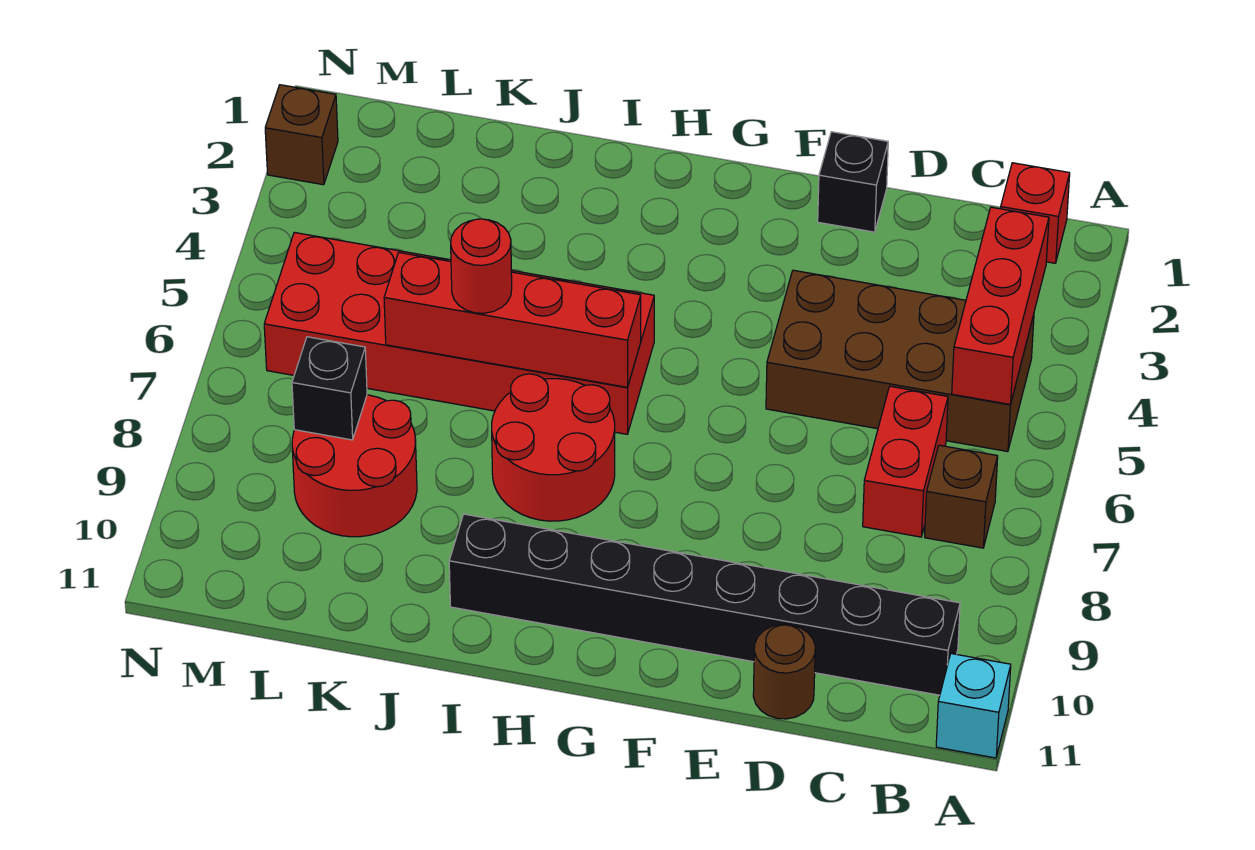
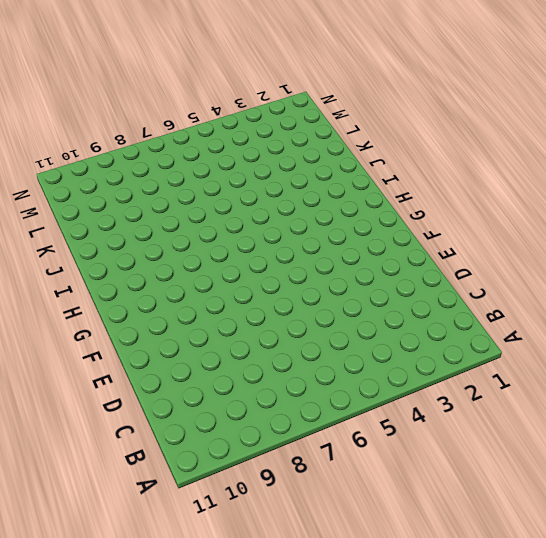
none -> cyan brick A11 level 1
none -> red brick B1 level 1
none -> brown brick B4:E5 level 1

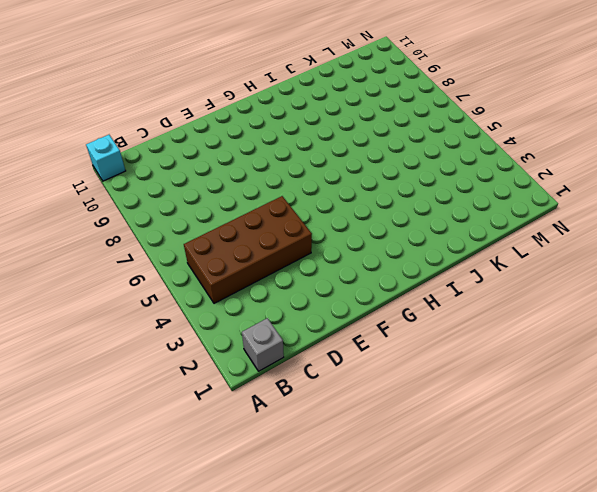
grey brick B1 level 1 -> red brick B1 level 1
none -> brown brick B7 level 1
none -> black brick B10:I10 level 1
none -> red brick C6:C7 level 1

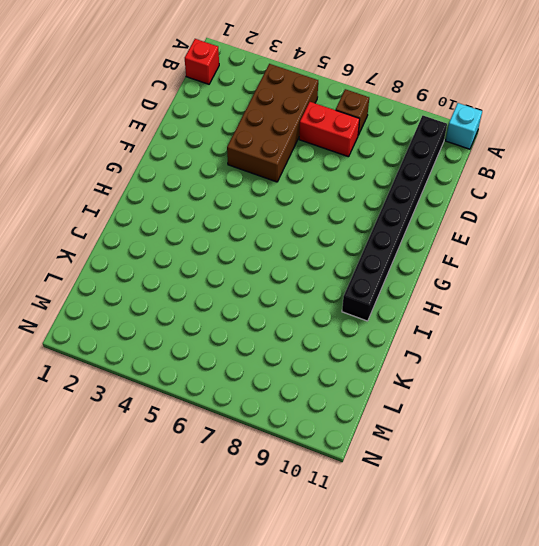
none -> brown round brick D11 level 1
none -> black brick E1 level 1
none -> red brick H5:M6 level 1

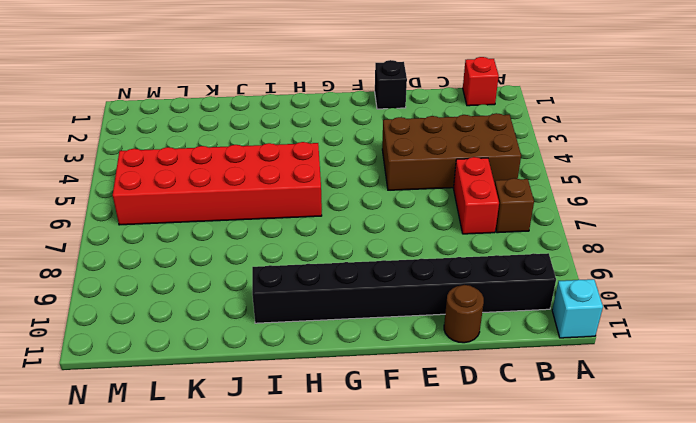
none -> red round brick H7:I8 level 1
none -> red round brick K8:L9 level 1
none -> brown brick N2 level 1

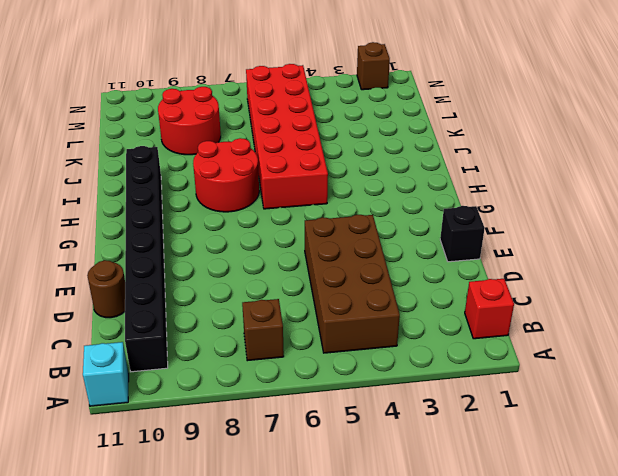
none -> red brick C6:C7 level 1
none -> red brick B3:B5 level 2
none -> red brick H6:K6 level 2

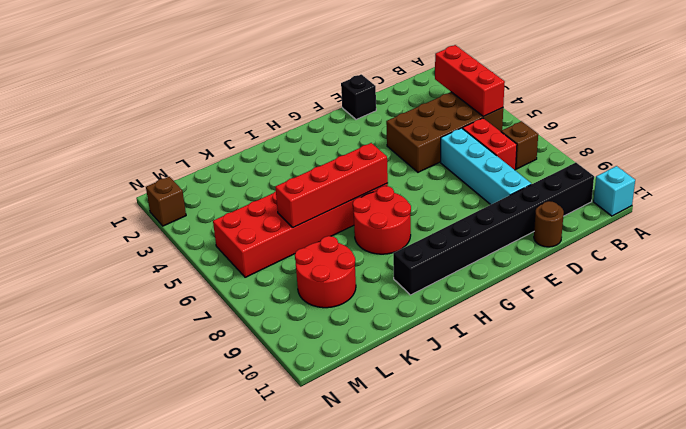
cyan brick D6:D9 level 1 -> none
none -> red brick B1 level 1
none -> black brick L8 level 2
none -> red round brick J6 level 3

